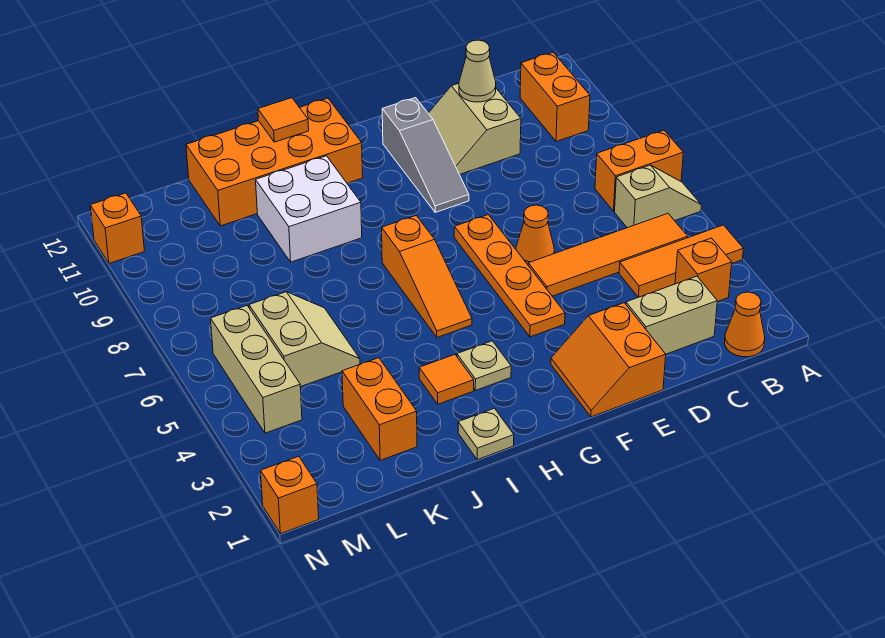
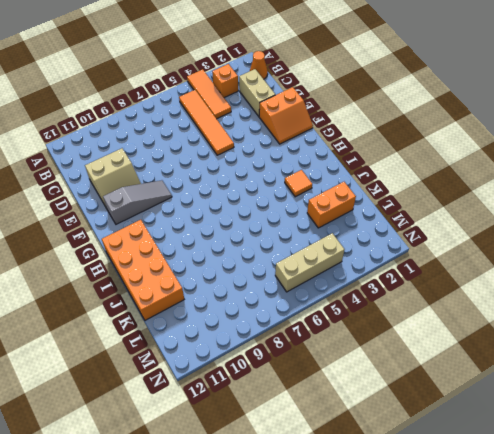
none -> tan slope A6:B6 level 1 top B
none -> orange brick A7:B7 level 1
none -> orange brick B10:B11 level 1

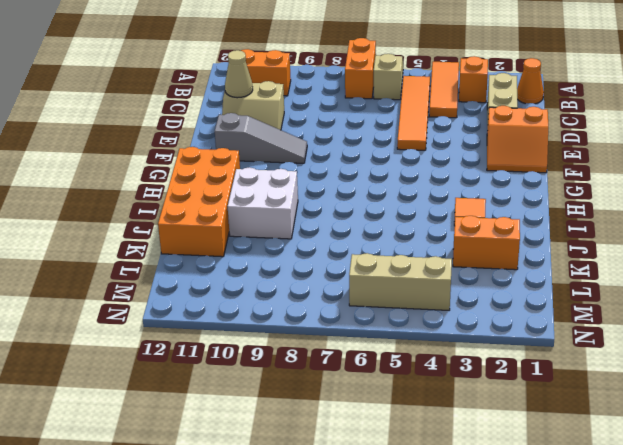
none -> orange cone E6 level 1
none -> orange plate F4:F7 level 1
none -> tan plate H3 level 1

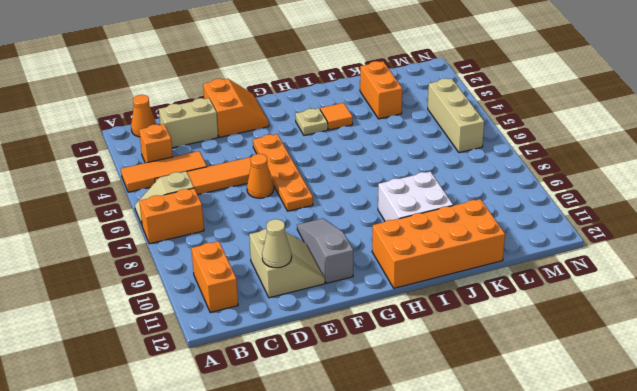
none -> orange slope H5:H7 level 1 top 7
none -> tan plate I1 level 1
none -> tan slope K5:L6 level 1 top L

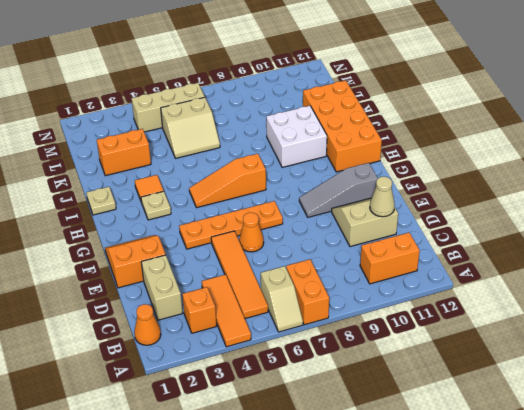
none -> orange brick N1 level 1
none -> orange brick N11 level 1
none -> orange tile I12 level 2

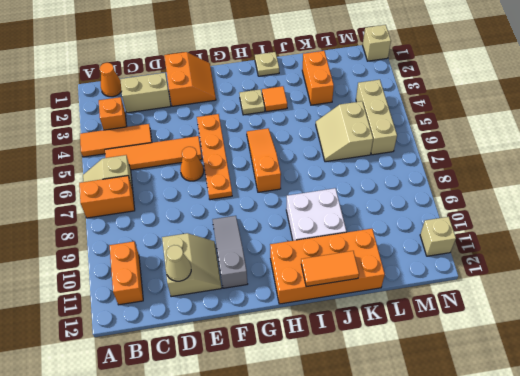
orange tile I12:J12 level 2 -> orange tile I12 level 2
tan brick N1 level 1 -> orange brick N1 level 1
tan brick N11 level 1 -> orange brick N11 level 1

